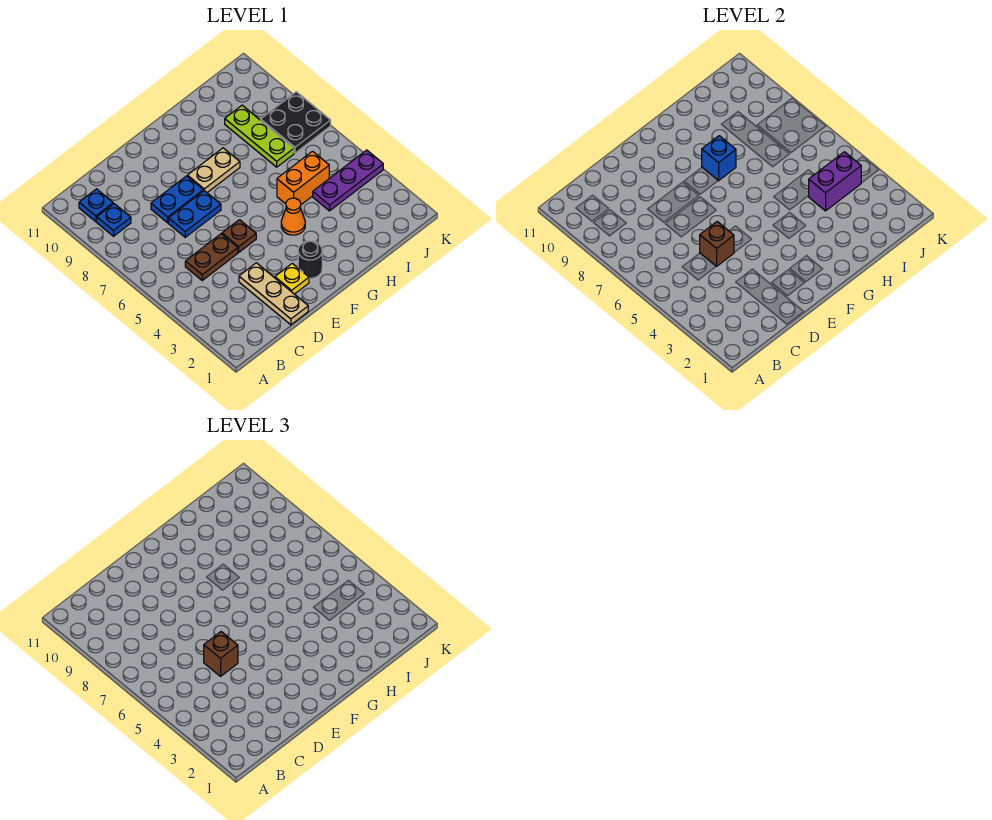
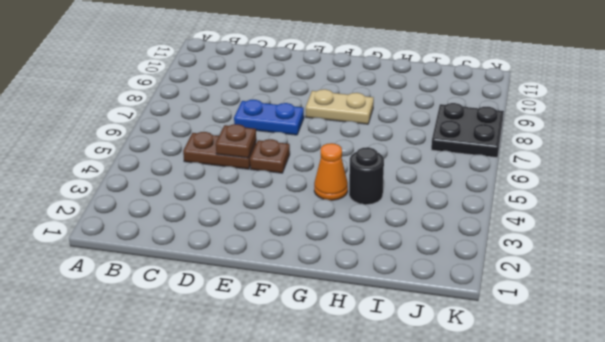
brown plate D5 level 2 -> brown brick D5 level 2
black round brick H4 level 1 -> black round brick F2 level 1
none -> blue plate B9 level 1
none -> blue plate B10 level 1
none -> tan plate D1:D3 level 1

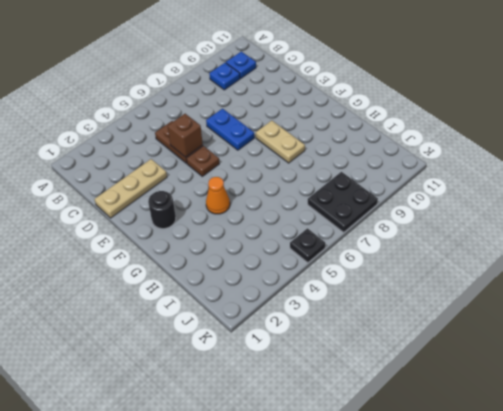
black plate K5 level 1 -> none
none -> blue plate D8:E8 level 1
none -> yellow plate E2 level 1
none -> orange brick H5:I5 level 1

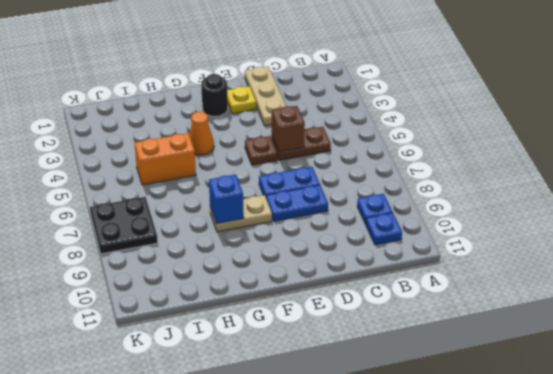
none -> purple plate I4:K4 level 1
none -> lime plate I7:I9 level 1
none -> purple brick I4:J4 level 2

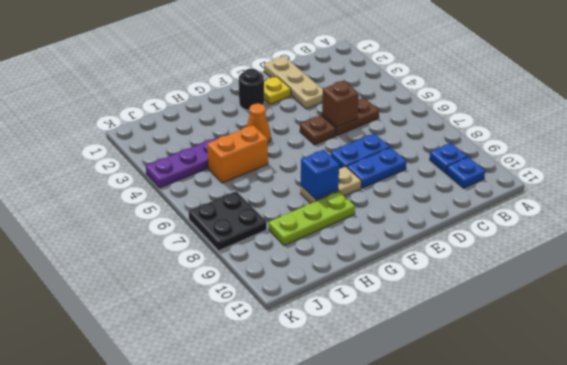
lime plate G9:I9 level 1 -> lime plate I7:I9 level 1
none -> purple brick I4:J4 level 2
none -> brown brick D5 level 3

